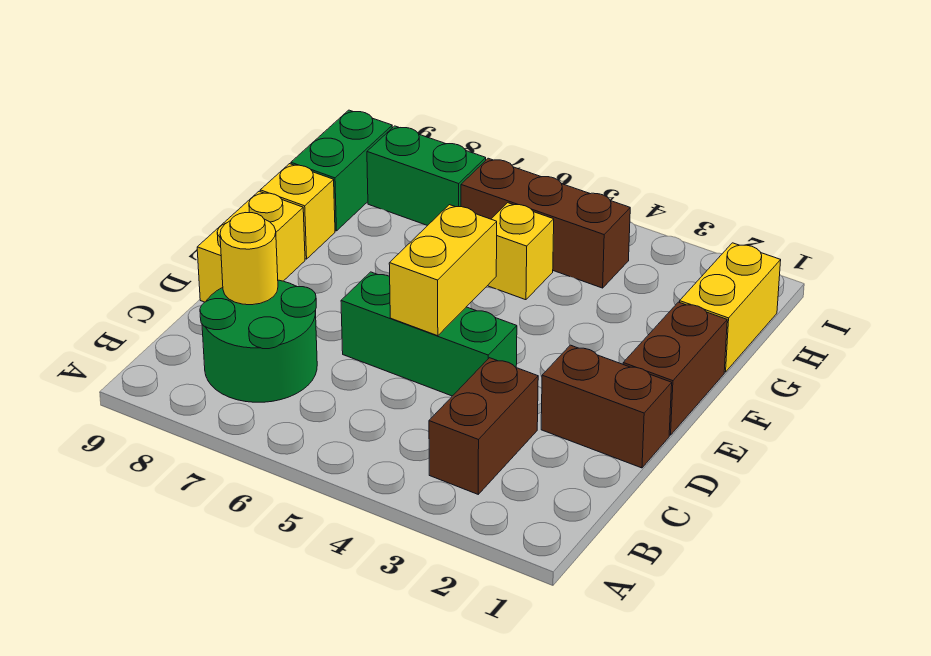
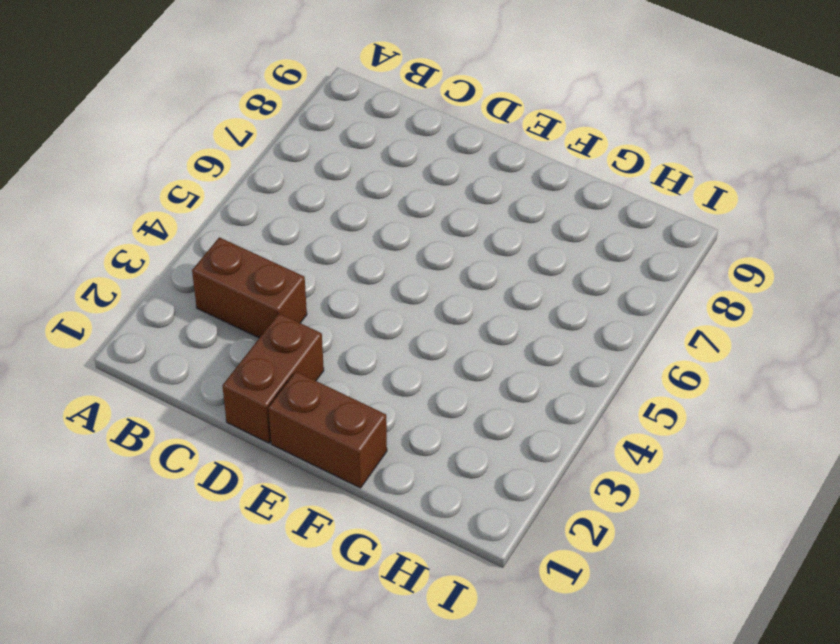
none -> green round brick B7:C8 level 1
none -> green brick D4:D6 level 1
none -> yellow brick D9:E9 level 1

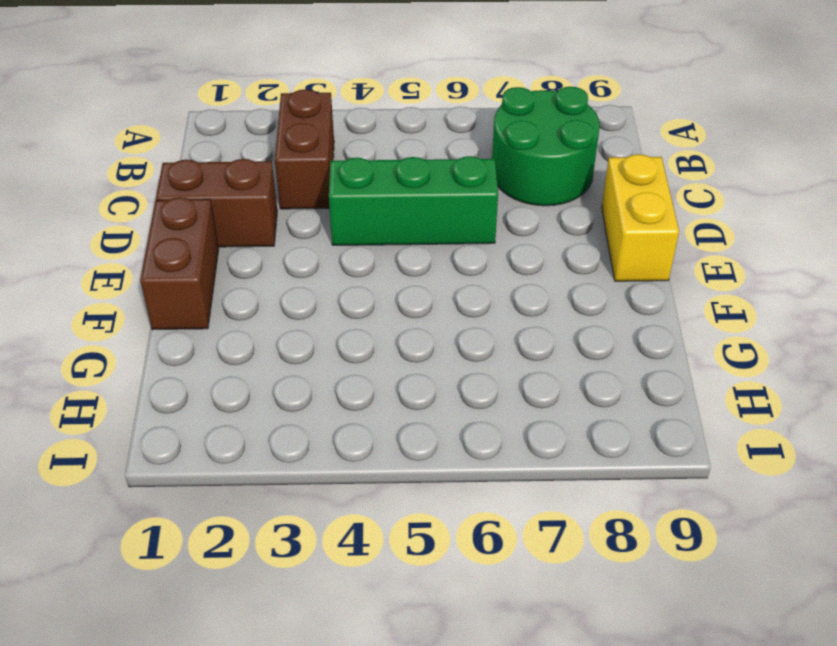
none -> yellow brick F9 level 1
none -> yellow brick G1:H1 level 1
none -> yellow brick G5 level 1

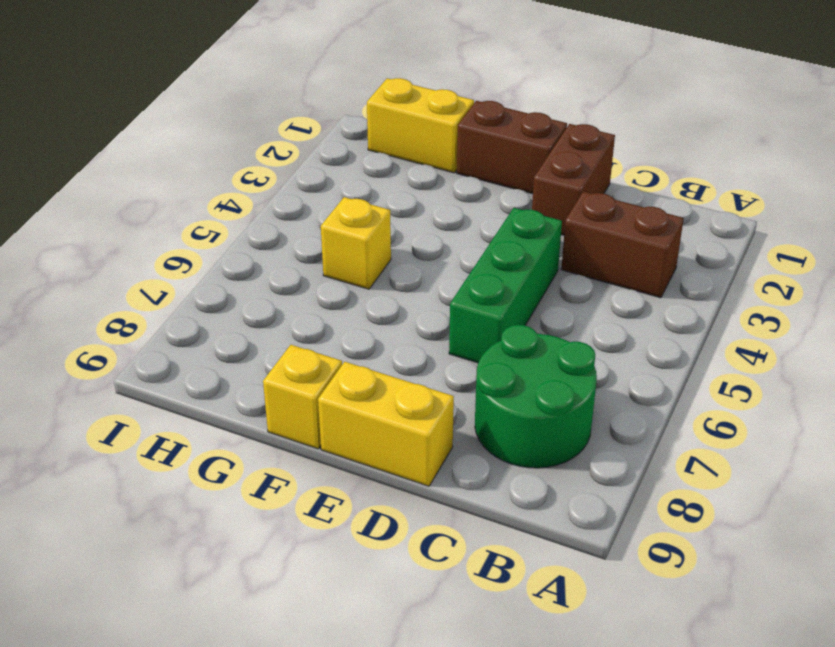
none -> green brick G9:H9 level 1
none -> brown brick H4:H6 level 1
none -> green brick H7:H8 level 1

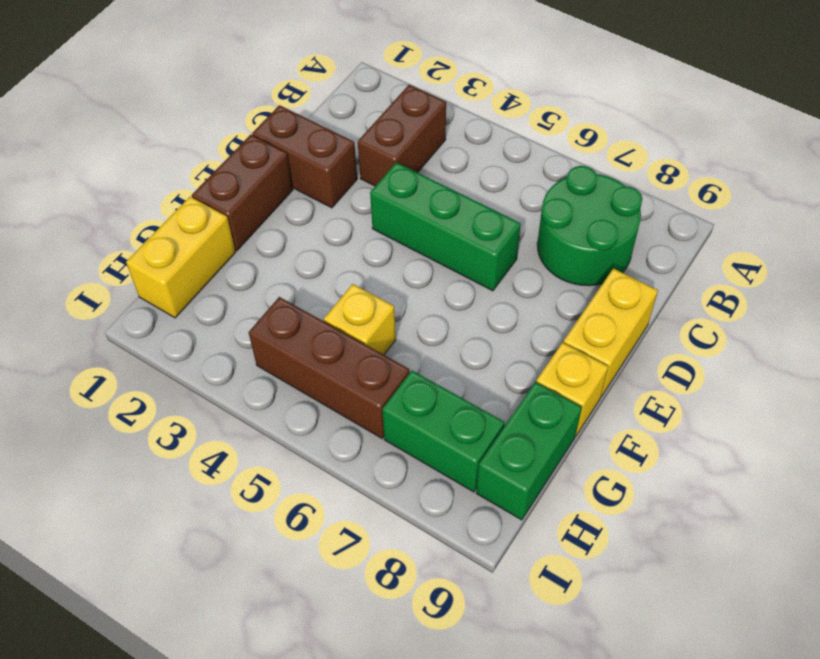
none -> yellow round brick C8 level 2
none -> yellow brick D5:E5 level 2

